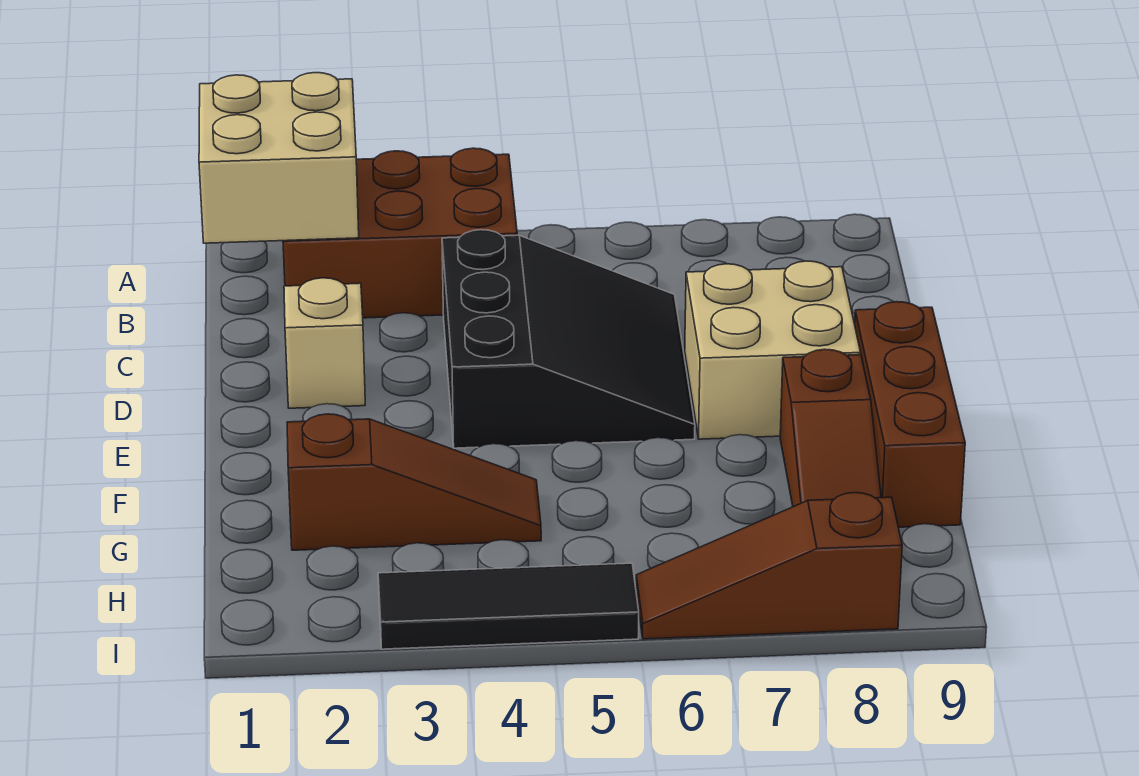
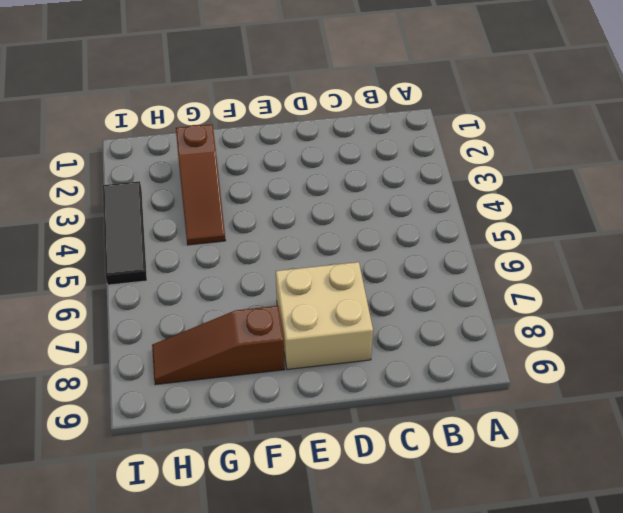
none -> brown brick A2:B4 level 1
none -> black slope C4:E6 level 1 top 4

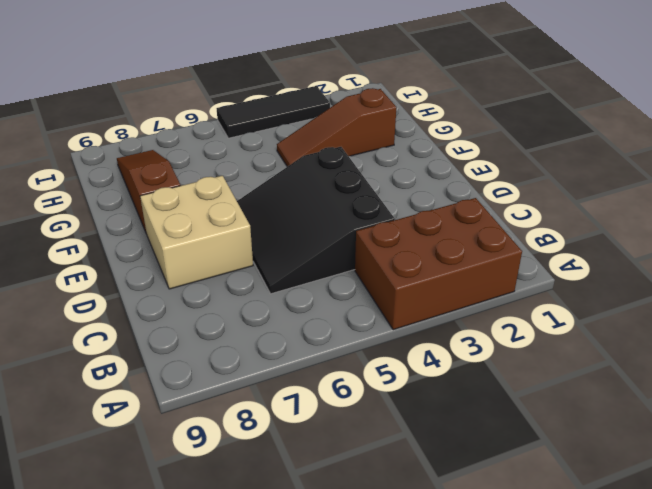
none -> tan brick D2 level 1
none -> brown brick E9:G9 level 1

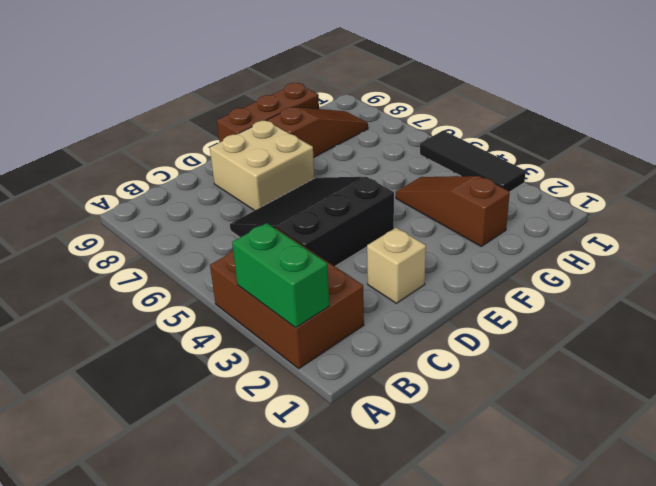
green brick A2:A3 level 2 -> tan brick A1:B2 level 2
none -> brown slope I6:I8 level 1 top 8

